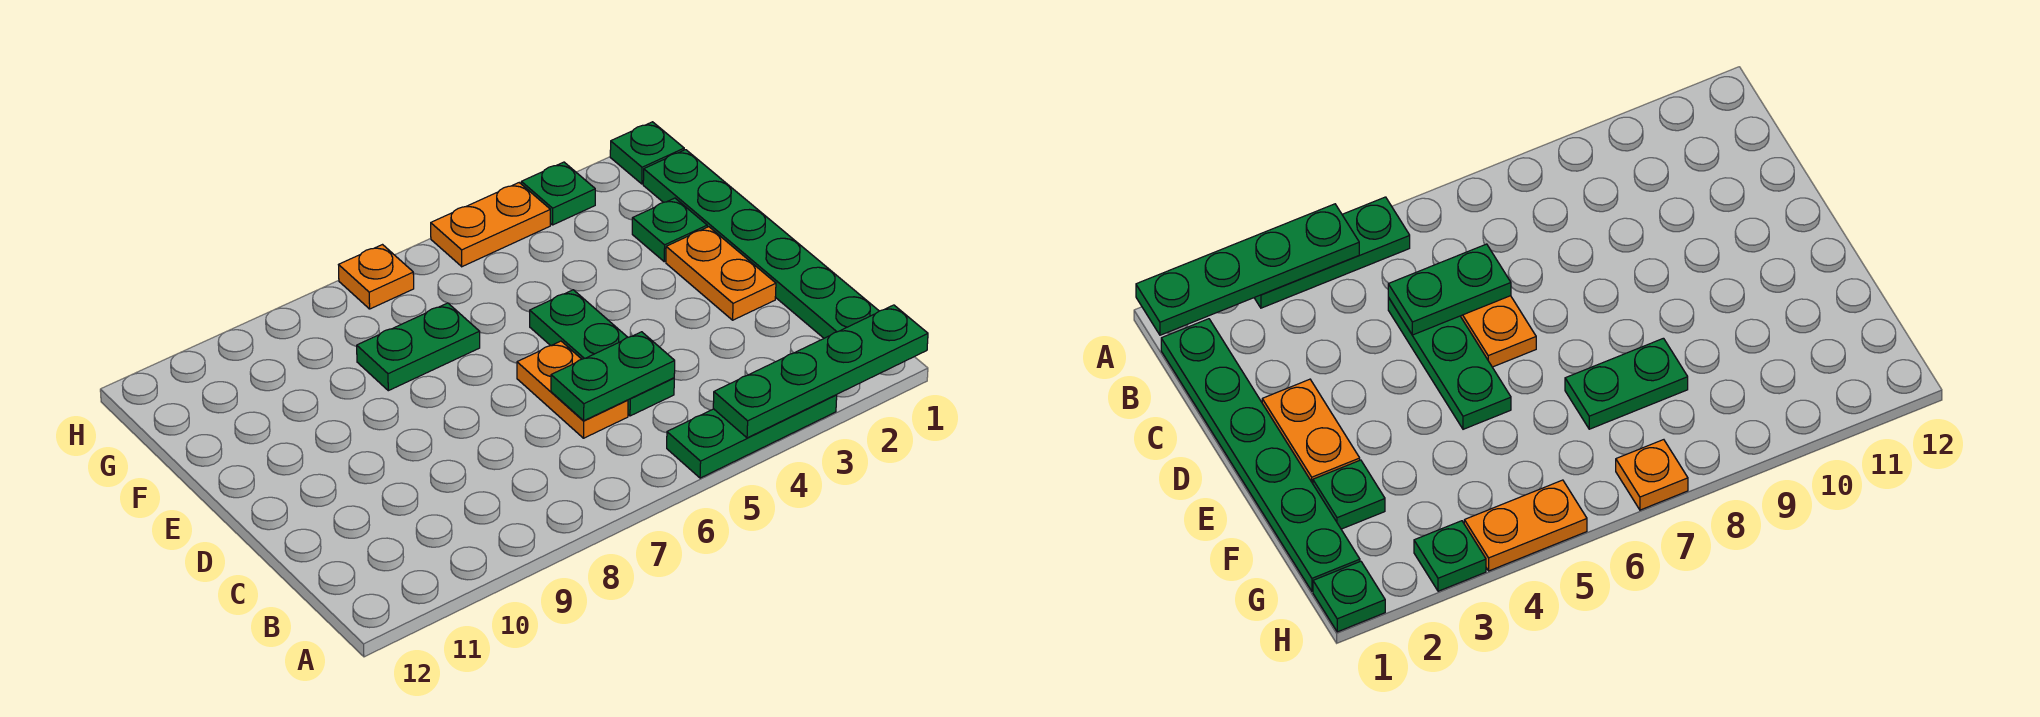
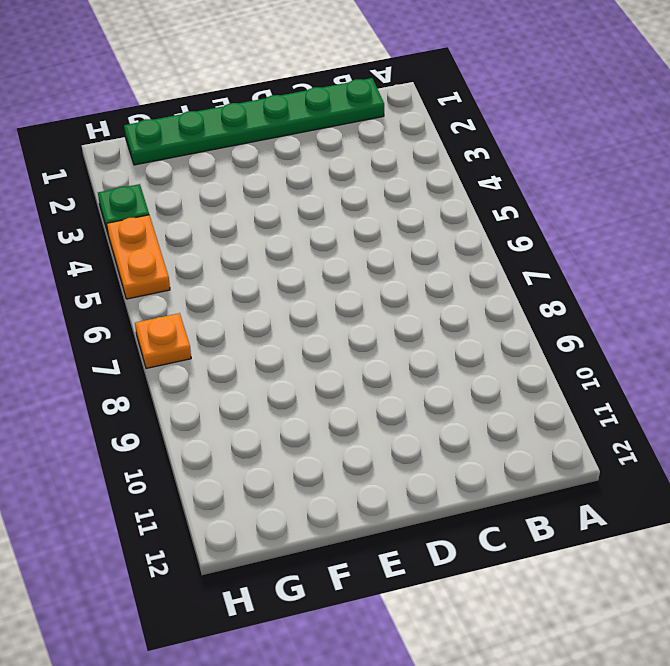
none -> green plate A3:A5 level 1
none -> green plate C5:E5 level 1
none -> orange plate C6:D6 level 1

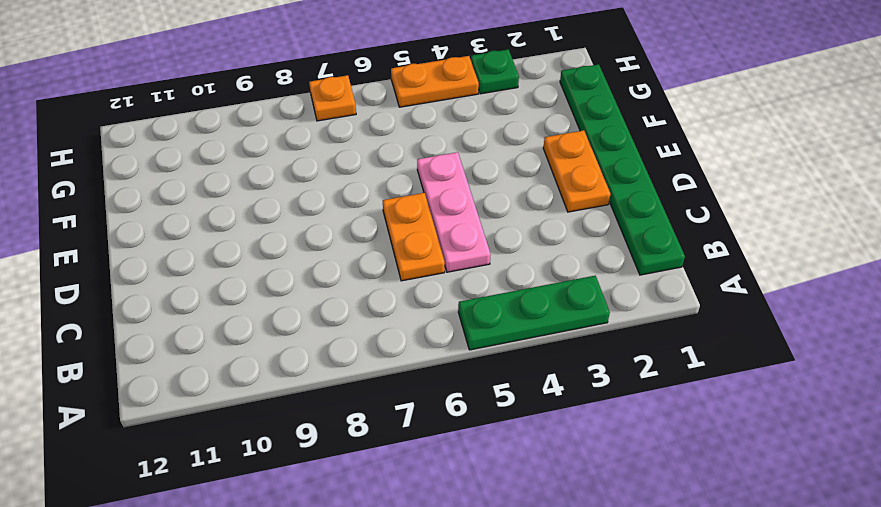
pink plate C5:E5 level 1 -> green plate C5:E5 level 1
none -> green plate F2 level 1
none -> green plate F7:F8 level 1
none -> green plate H1 level 1

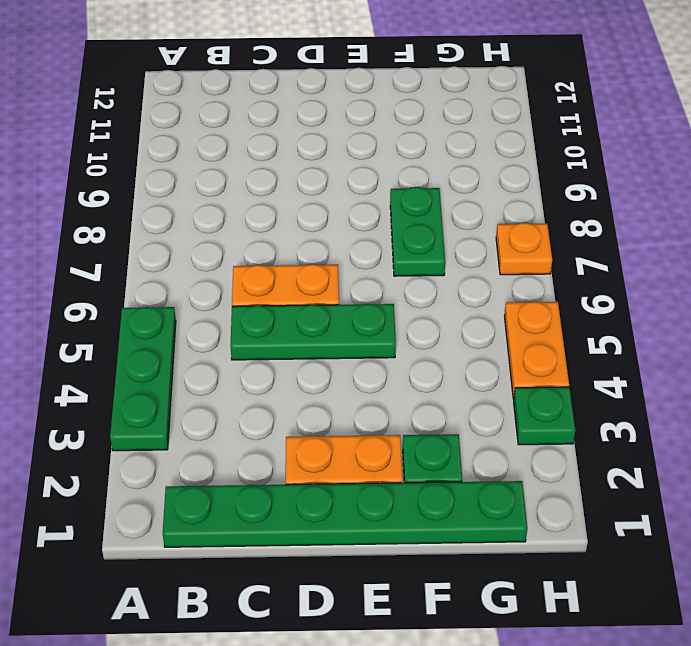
none -> green plate H1 level 1
none -> green plate A1:A4 level 2
none -> green plate C5:C6 level 2

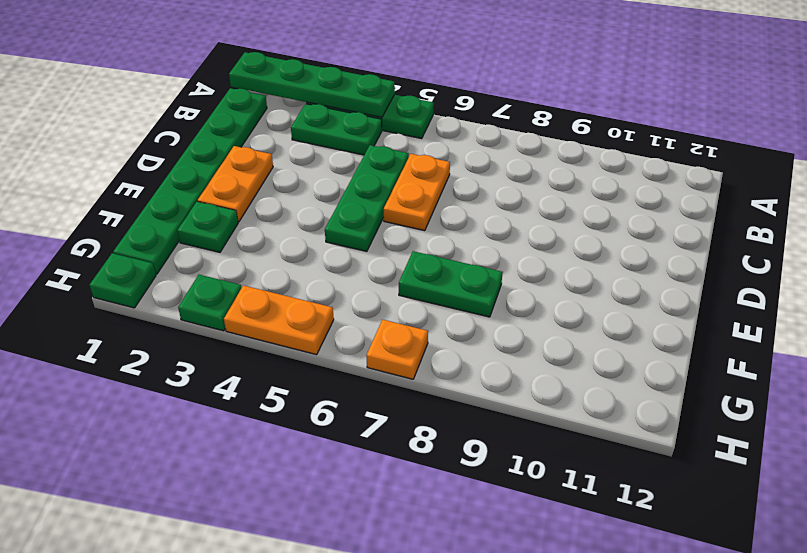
green plate B3:B4 level 1 -> green plate C5:C6 level 2

